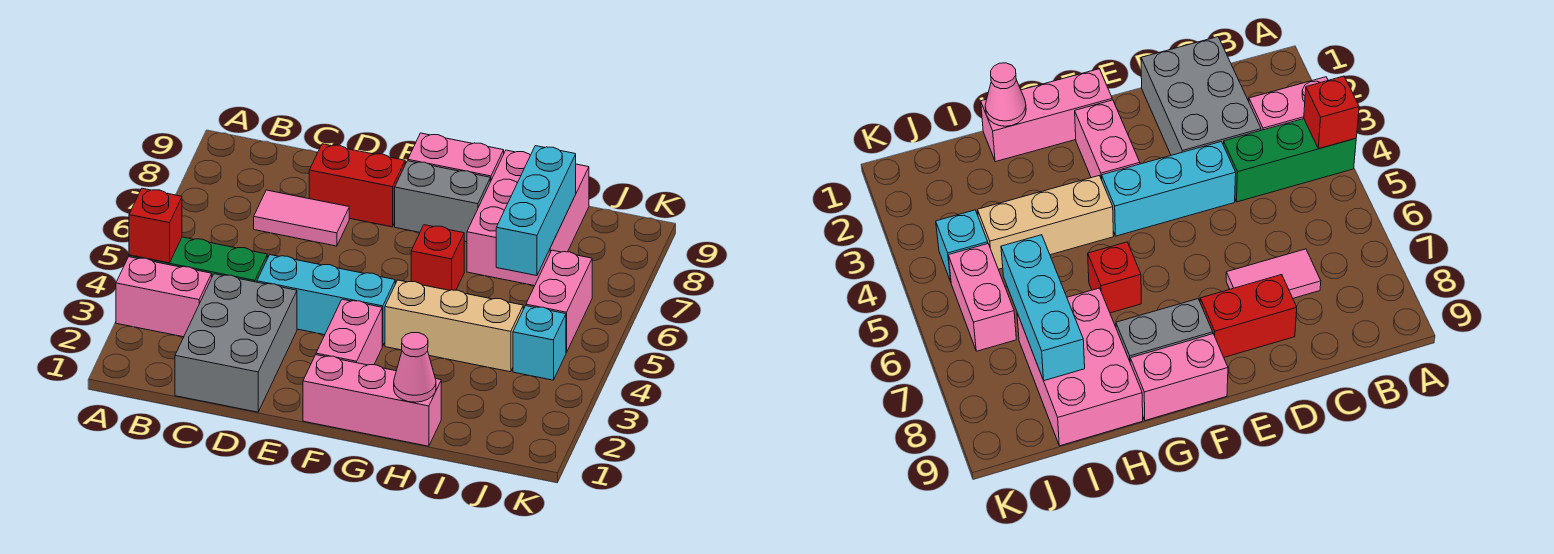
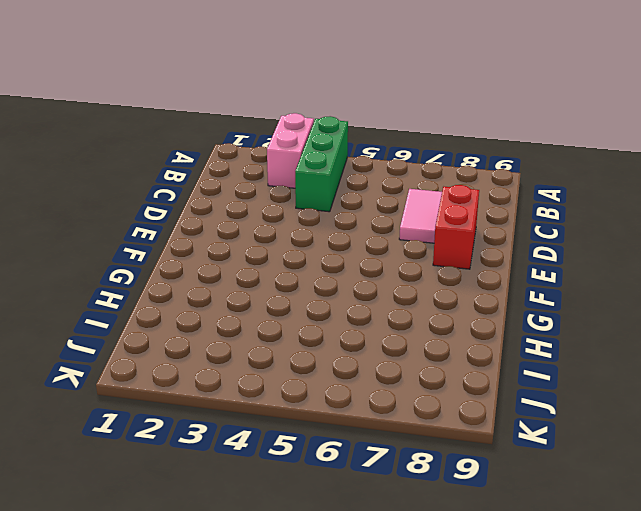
none -> grey brick C1:D3 level 1
none -> cyan brick D4:F4 level 1
none -> pink brick F1:H1 level 1

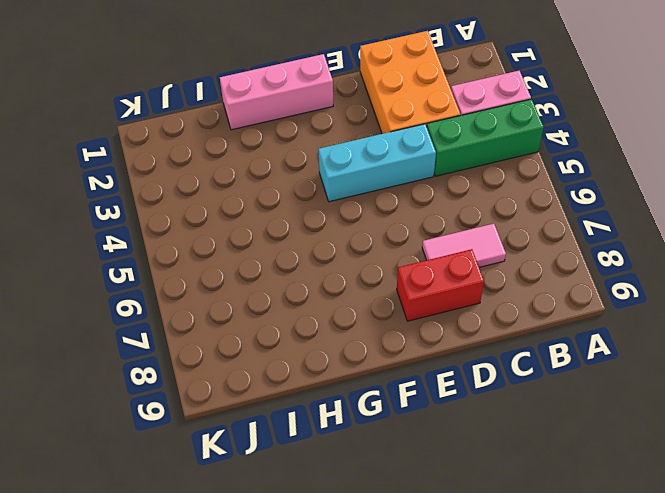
orange brick C1:D3 level 1 -> grey brick C1:D3 level 1
none -> pink brick F2:F3 level 1
none -> grey brick F8:G8 level 1
none -> pink brick F9:G9 level 1

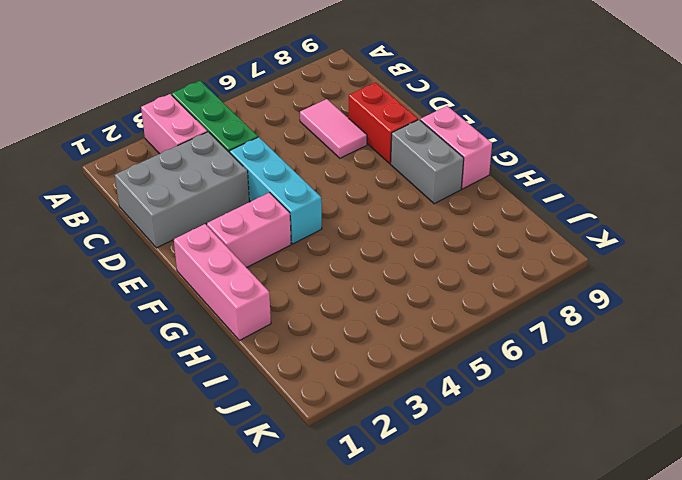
none -> tan brick G4:I4 level 1
none -> red brick G6 level 1
none -> pink brick H7:I9 level 1

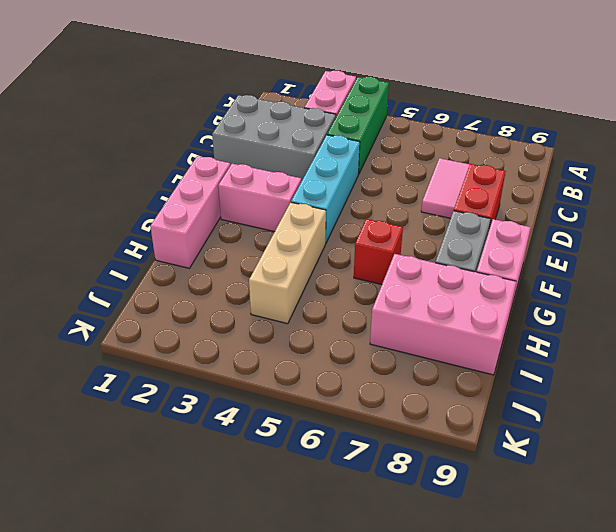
none -> cyan brick J4 level 1
none -> pink brick J5:J6 level 1
none -> red brick A4 level 2

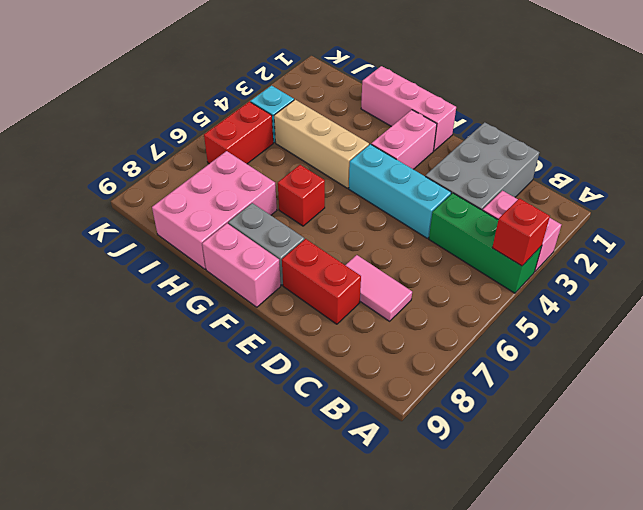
red brick J5:J6 level 1 -> pink brick J5:J6 level 1
none -> pink cone H1 level 2
none -> cyan brick I6:I8 level 2

